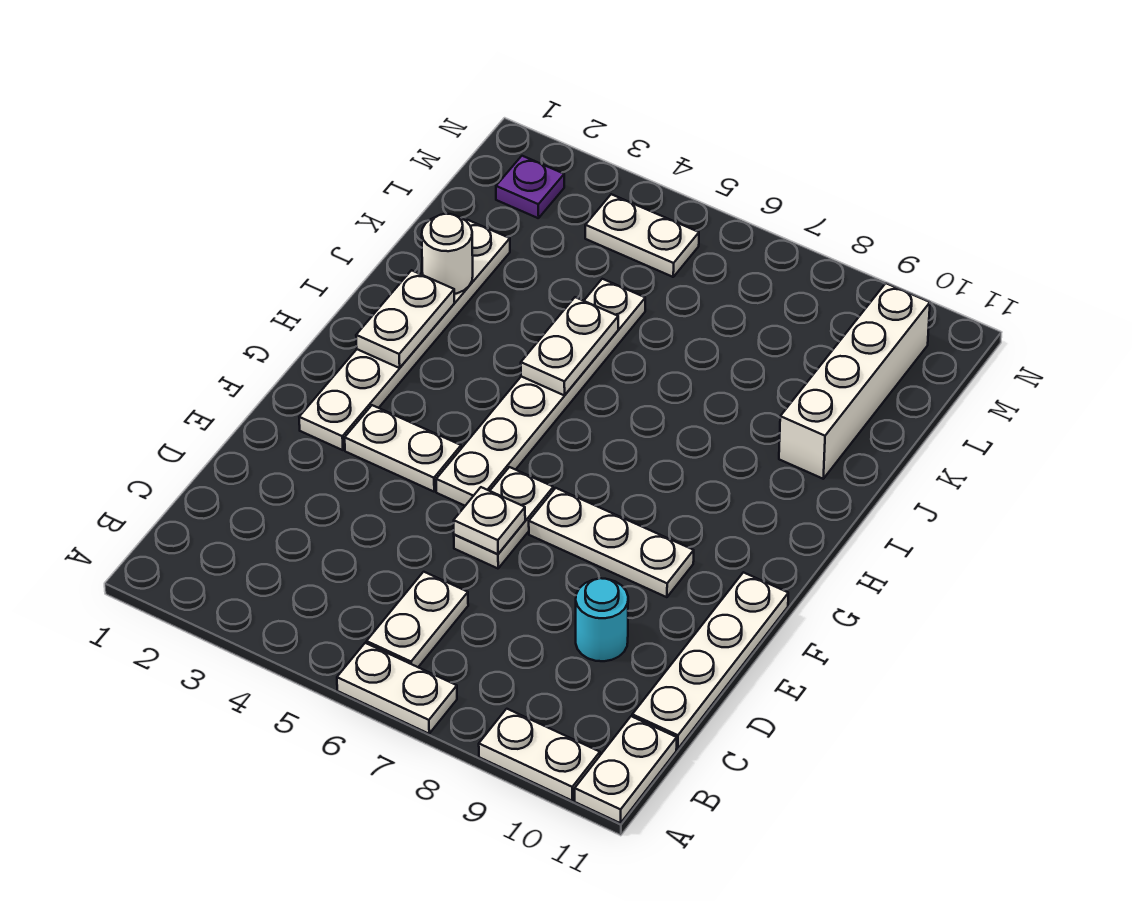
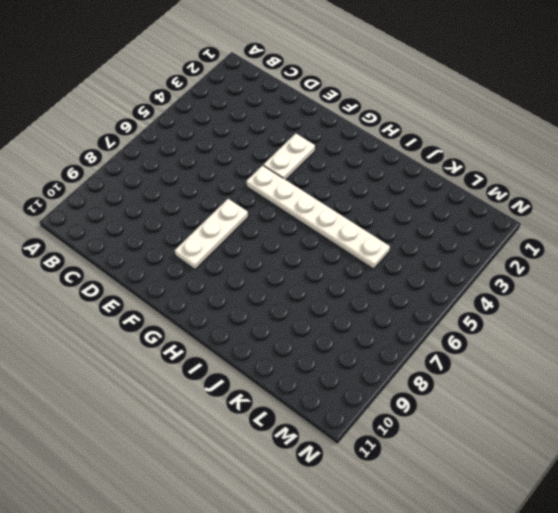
none -> white plate A6:A7 level 1
none -> white plate A9:A10 level 1
none -> white plate A11:B11 level 1

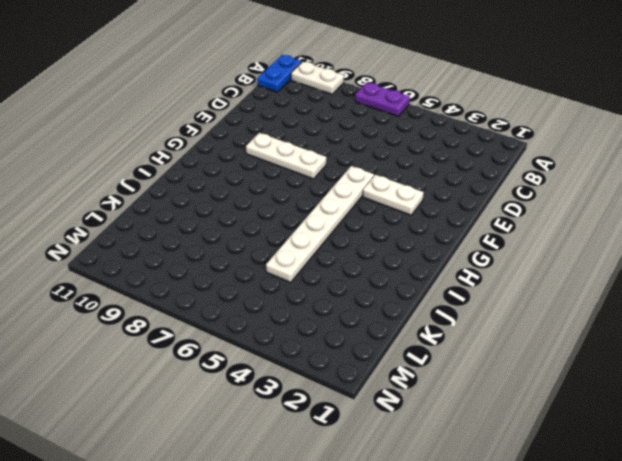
purple plate A6:A7 level 1 -> white plate A6:A7 level 1
blue plate A11:B11 level 1 -> white plate A11:B11 level 1
none -> white plate B6:C6 level 1
none -> white plate C11:F11 level 1
none -> cyan round brick D9 level 1

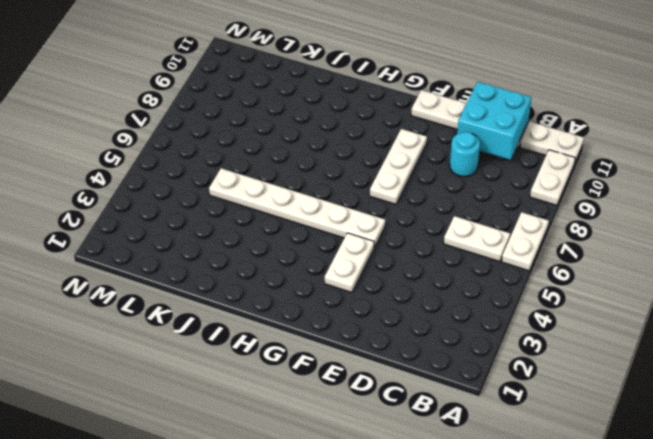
cyan brick C10:D11 level 2 -> none
none -> white plate E6:F6 level 1
none -> white plate F2:K2 level 1
none -> white brick J10:M10 level 1

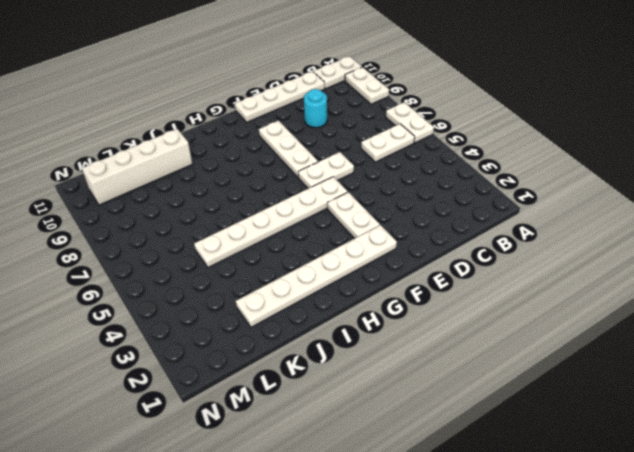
none -> purple plate M2 level 1
none -> white plate M4:M5 level 1
none -> white plate E6 level 2

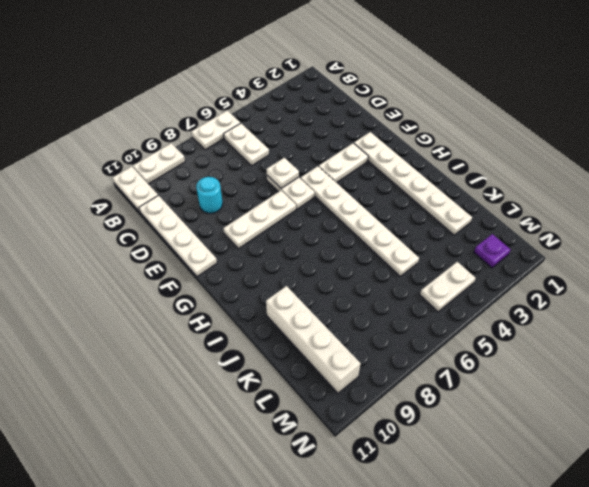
none -> white plate H2:I2 level 2
none -> white plate I5:J5 level 2
none -> white round brick J2 level 2

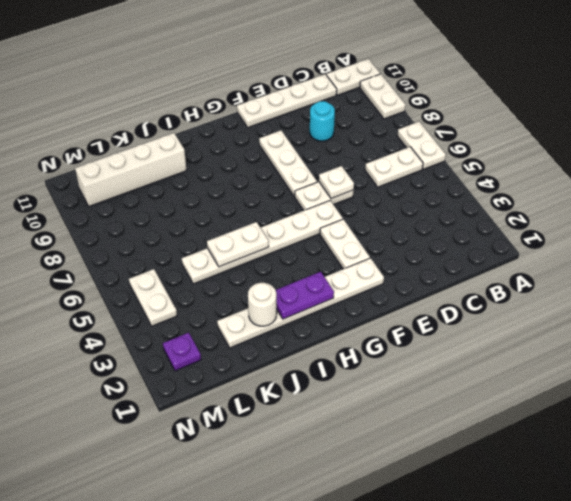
purple plate H2:I2 level 2 -> white plate H2:I2 level 2

